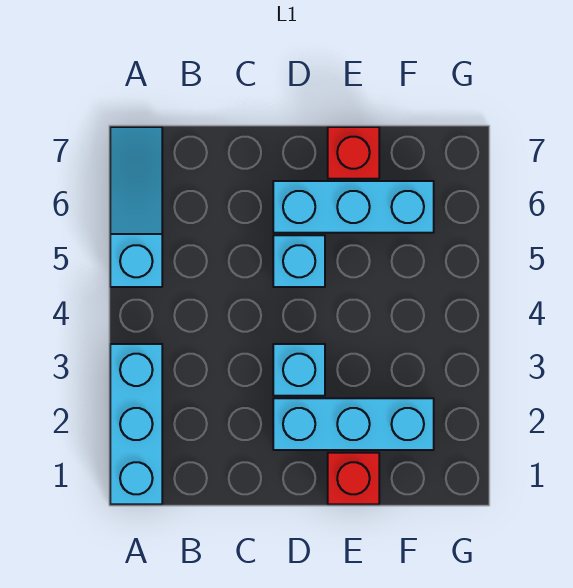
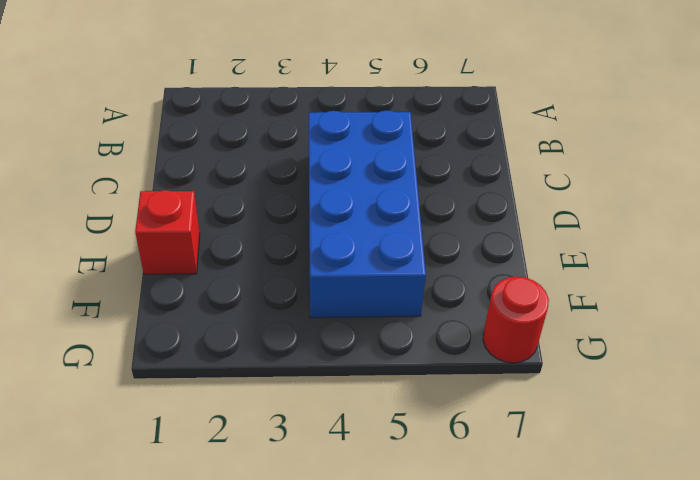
blue brick C4:F5 level 1 -> cyan brick D5 level 1
red round brick G7 level 1 -> none
none -> cyan brick A1:A3 level 1
none -> cyan slope A5:A7 level 1 top 5

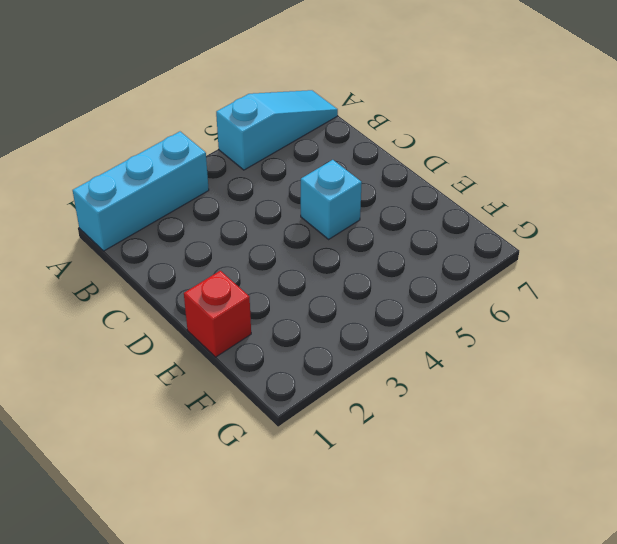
none -> cyan brick D2:F2 level 1
none -> cyan brick D3 level 1

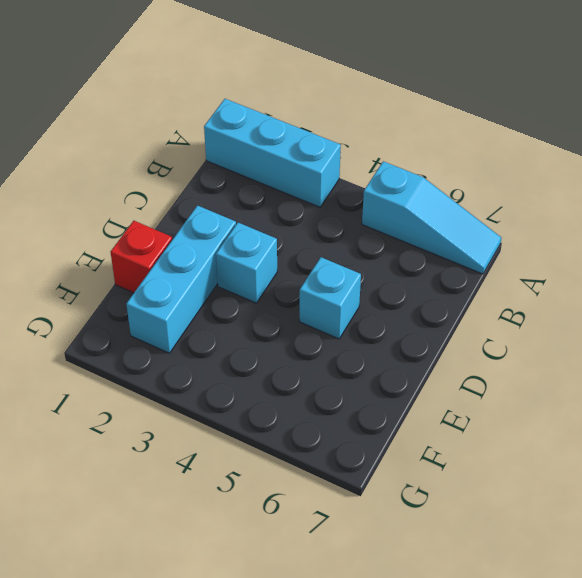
none -> cyan brick D6:F6 level 1
none -> red brick E7 level 1

